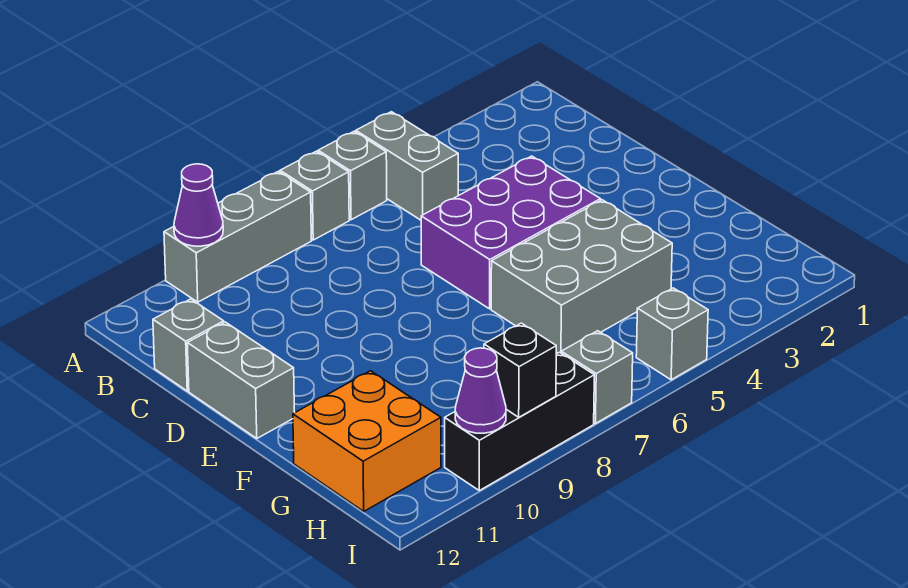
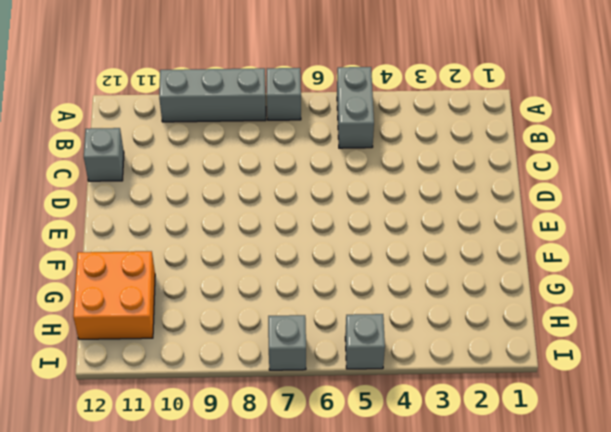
none -> grey brick A6 level 1
none -> purple brick D4:E6 level 1
none -> grey brick D12:E12 level 1

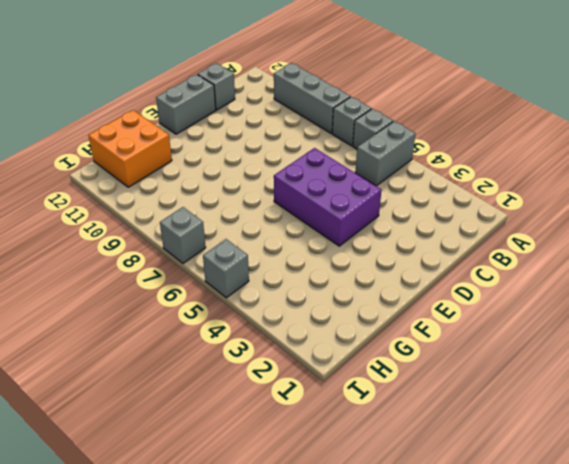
none -> grey brick F4:G6 level 1
none -> black brick I8:I10 level 1
none -> purple cone A10 level 2

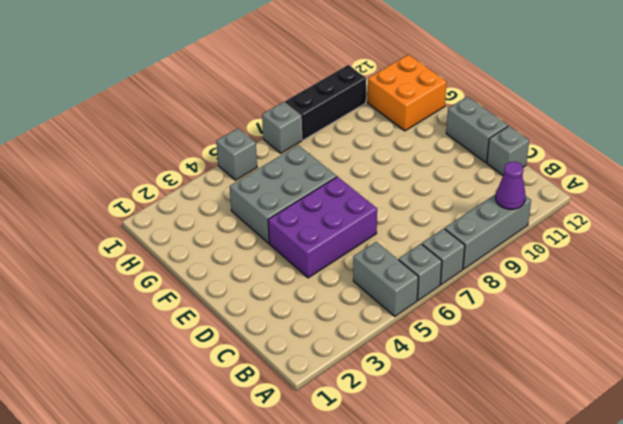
none -> black brick I9 level 2
none -> purple cone I10 level 2

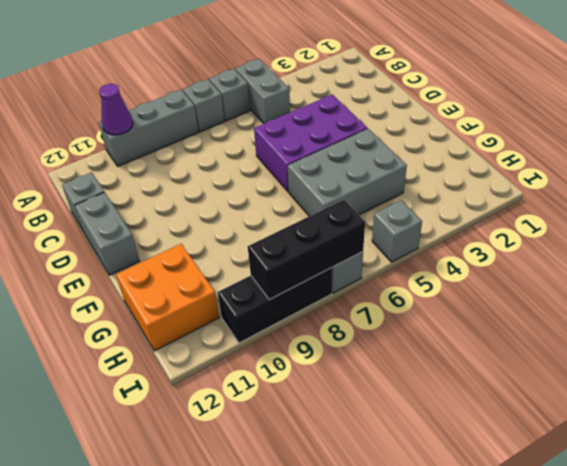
black brick I7:I9 level 2 -> black brick I9 level 2
none -> purple cone I10 level 2

